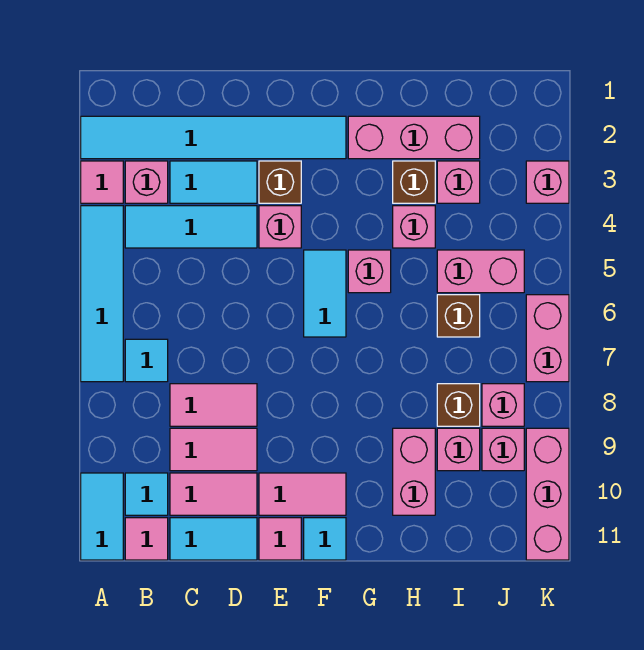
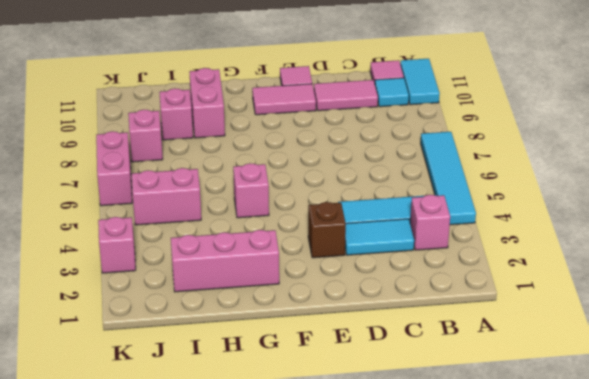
none -> cyan tile A2:F2 level 1
none -> pink tile A3 level 1
none -> cyan tile B7 level 1
none -> pink tile C8:D8 level 1

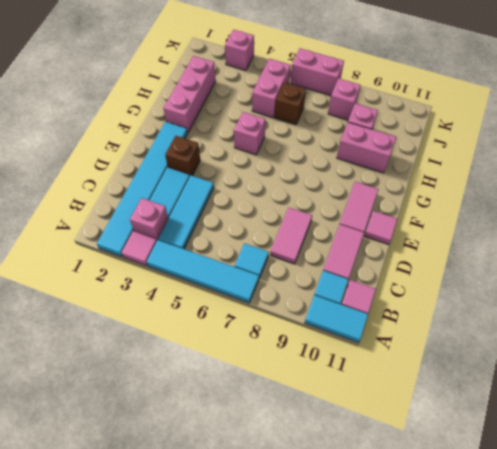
none -> pink tile C9:D9 level 1
none -> cyan tile C11:D11 level 1
none -> pink brick E4 level 1
none -> cyan tile F5:F6 level 1

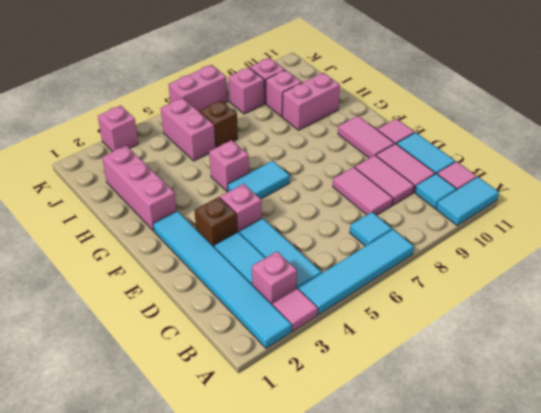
none -> cyan tile F11 level 1
none -> brown brick H3 level 1
none -> pink brick H4 level 1
none -> pink brick I3 level 1

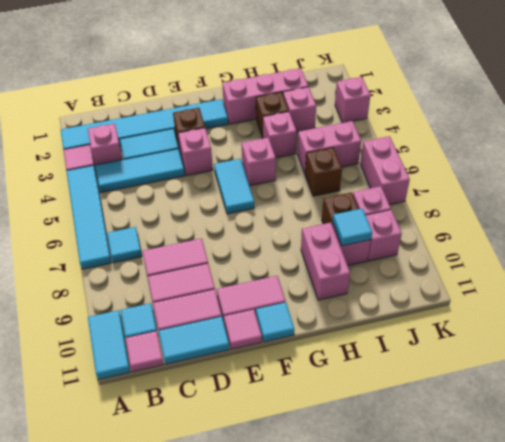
cyan tile I9 level 2 -> none
none -> pink brick K9:K11 level 1

